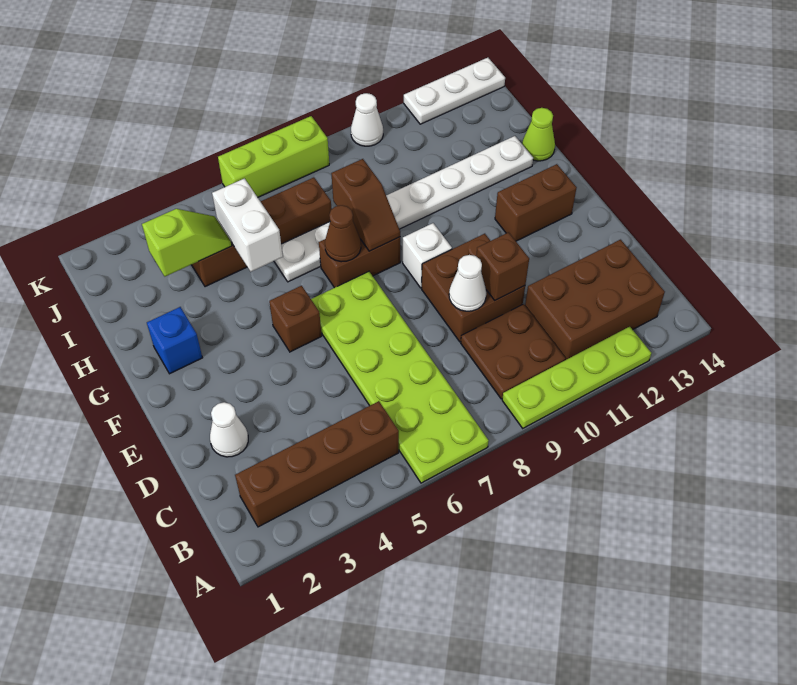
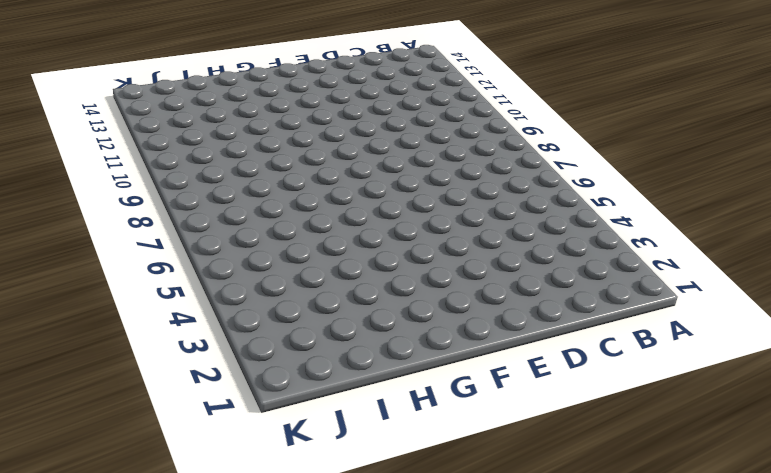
none -> lime plate A6:F7 level 1
none -> lime plate A9:A12 level 1
none -> brown brick B2:B5 level 1

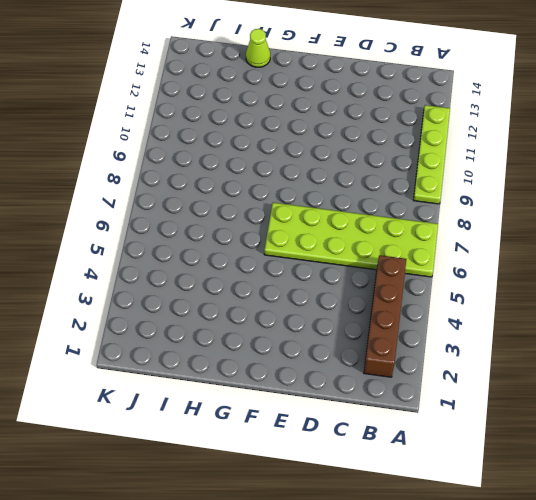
none -> brown plate B9:C10 level 1
none -> brown brick B11:C13 level 1
none -> white cone D2 level 1

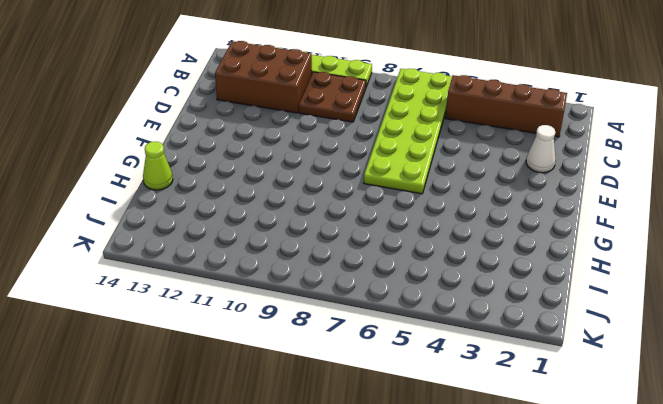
none -> brown brick D9:E10 level 1
none -> brown brick F5 level 1
none -> white brick F9 level 1

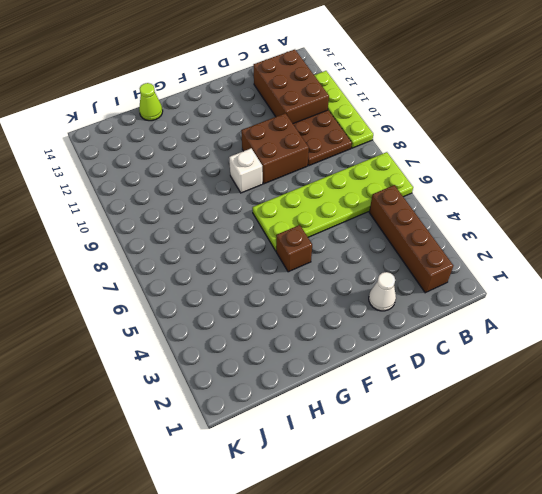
none -> brown brick F12:F13 level 1
none -> blue brick G2 level 1
none -> brown brick G7:G8 level 1

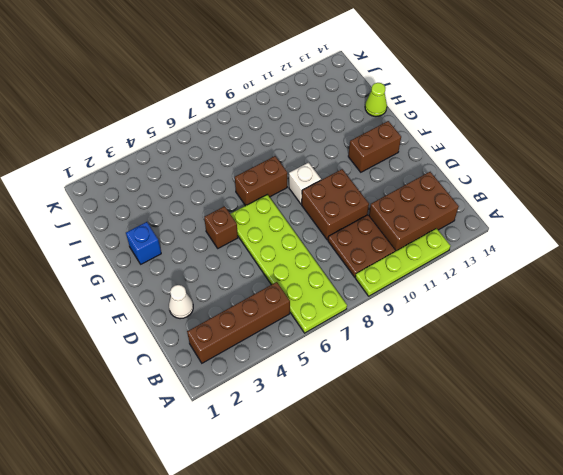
none -> white plate H6:H13 level 1
none -> brown brick I4:I7 level 1
none -> lime brick K6:K8 level 1

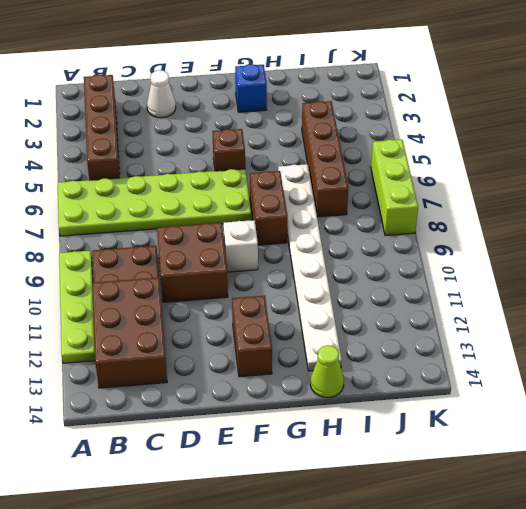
none -> white cone K10 level 1
none -> white plate K12:K14 level 1
none -> white cone D9 level 2

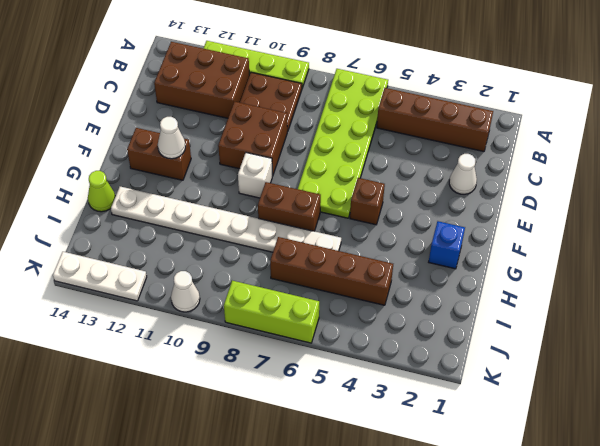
white cone F12 level 2 -> white cone D9 level 2
none -> brown brick D10 level 2
none -> brown cone G7 level 2
none -> brown slope G8:H8 level 2 top H

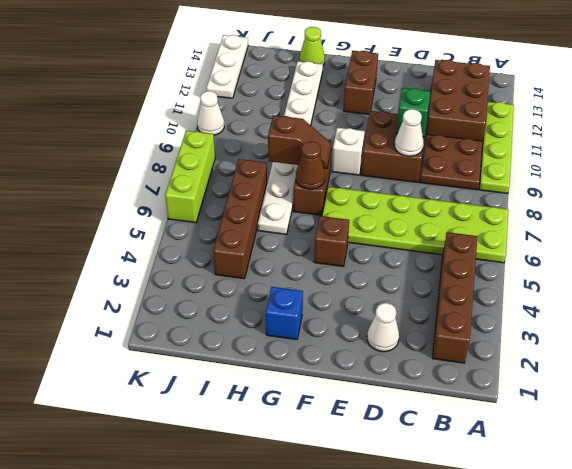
green brick D10 level 2 -> brown brick D10 level 2
none -> white brick H5:I5 level 2
none -> lime slope I3:I4 level 2 top 3

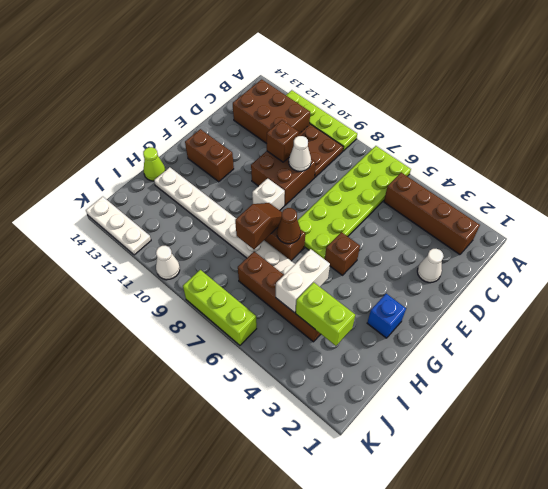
lime brick I3:I4 level 2 -> lime slope I3:I4 level 2 top 3

